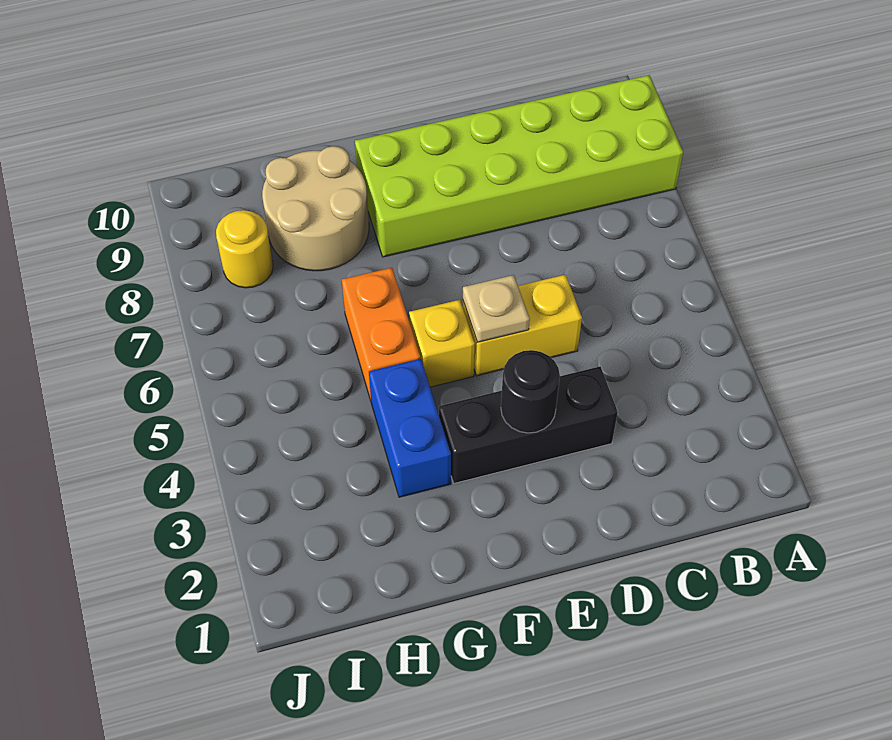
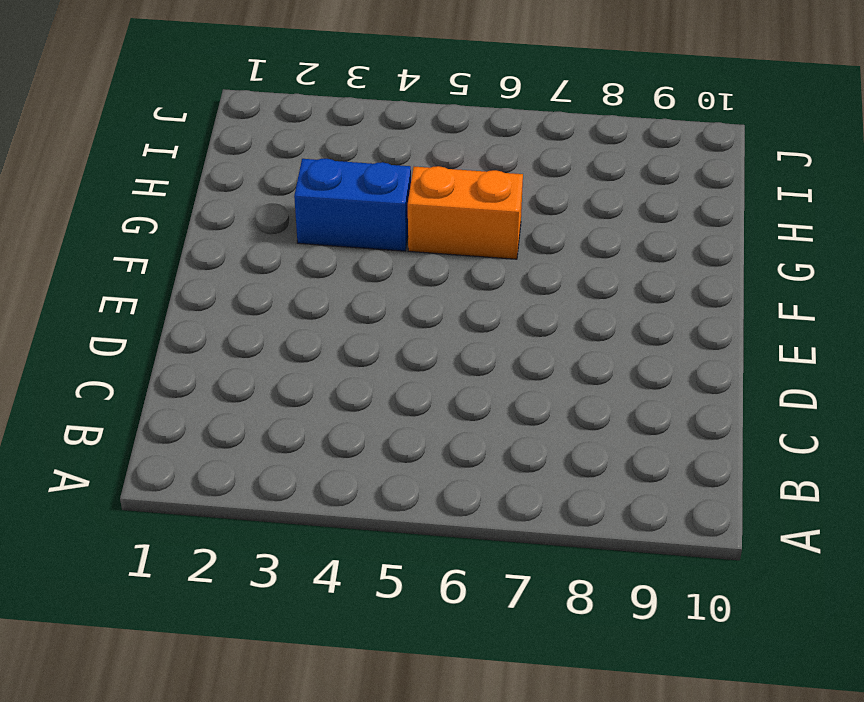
none -> lime brick A8:F9 level 1
none -> black brick D3:F3 level 1

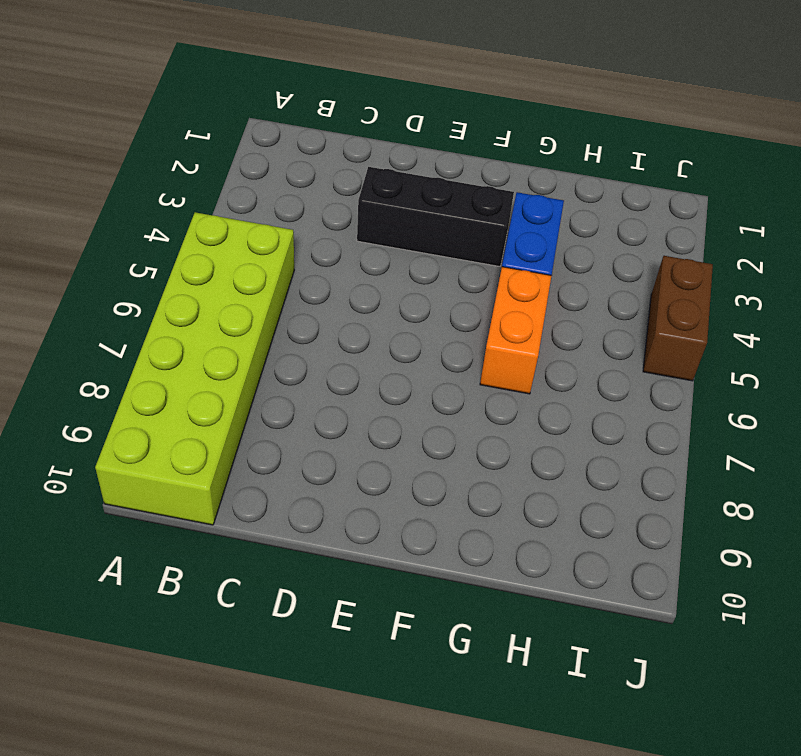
lime brick A5:B10 level 1 -> lime brick A8:F9 level 1
brown brick J4:J5 level 1 -> none
none -> yellow brick D5:E5 level 1
none -> yellow brick F5 level 1

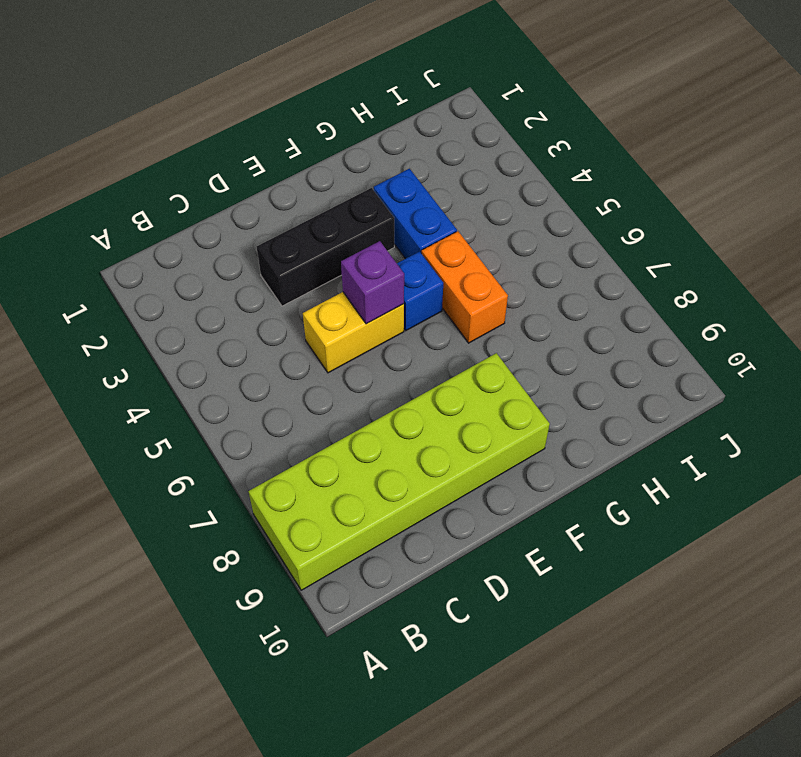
purple brick E5 level 2 -> tan plate E5 level 2
blue brick F5 level 1 -> yellow brick F5 level 1
none -> tan round brick G8:H9 level 1
none -> yellow round brick I8 level 1

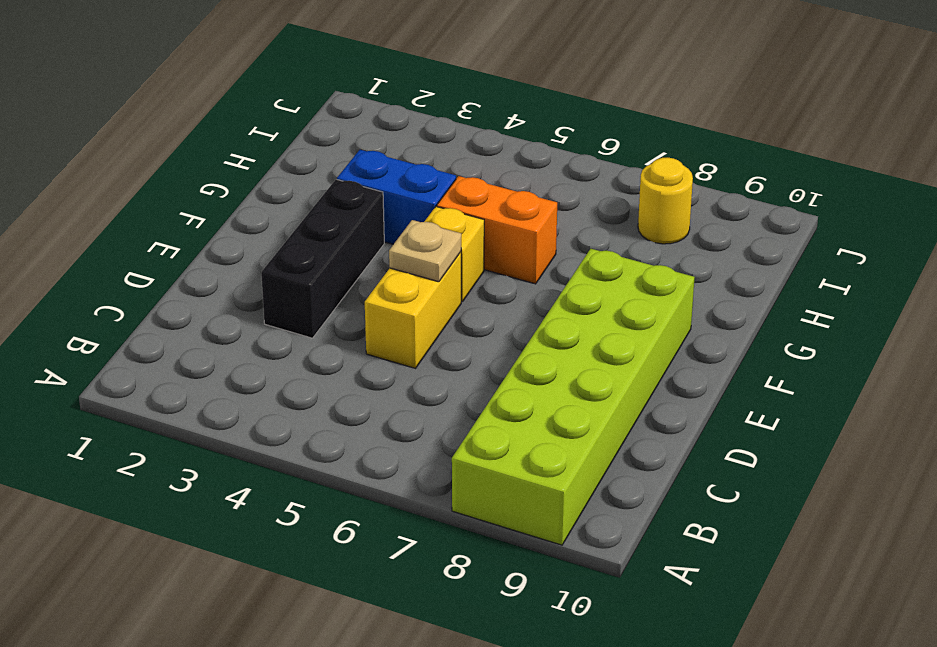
none -> tan round brick G8:H9 level 1
none -> black round brick E3 level 2

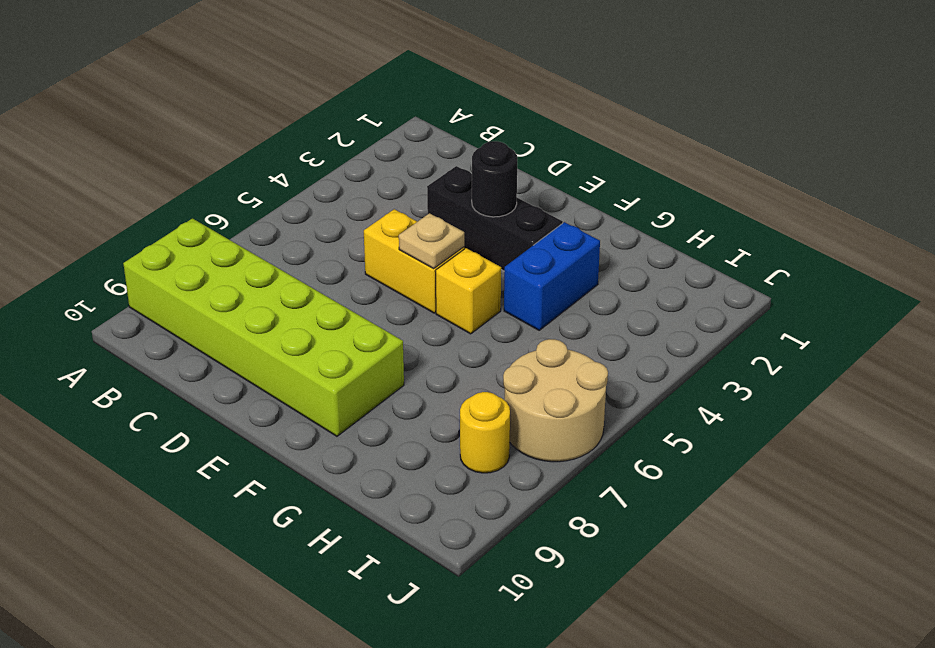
tan round brick I6:J7 level 1 -> tan round brick G8:H9 level 1
none -> orange brick G5:G6 level 1

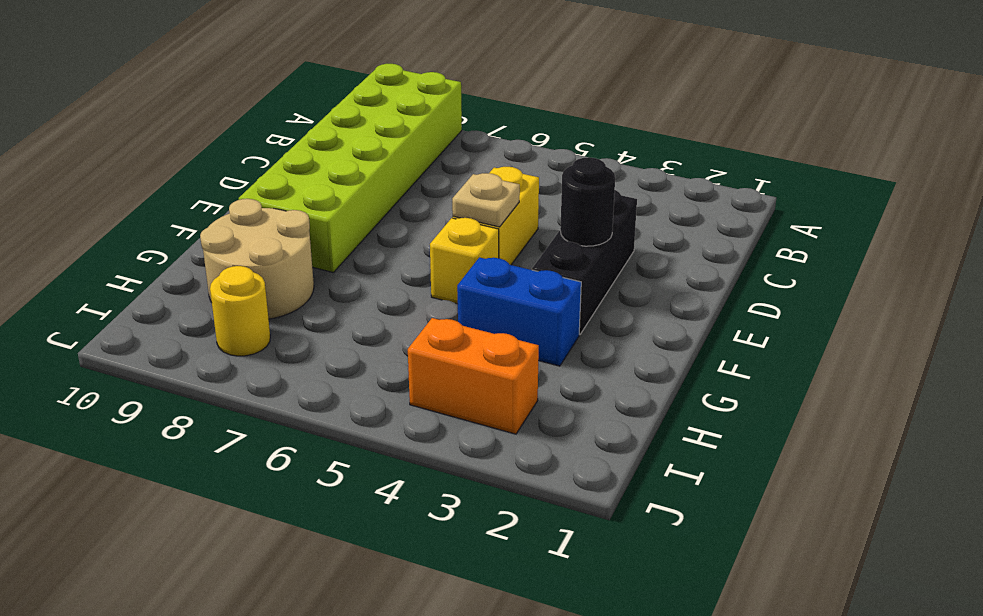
orange brick I3:I4 level 1 -> orange brick G5:G6 level 1

